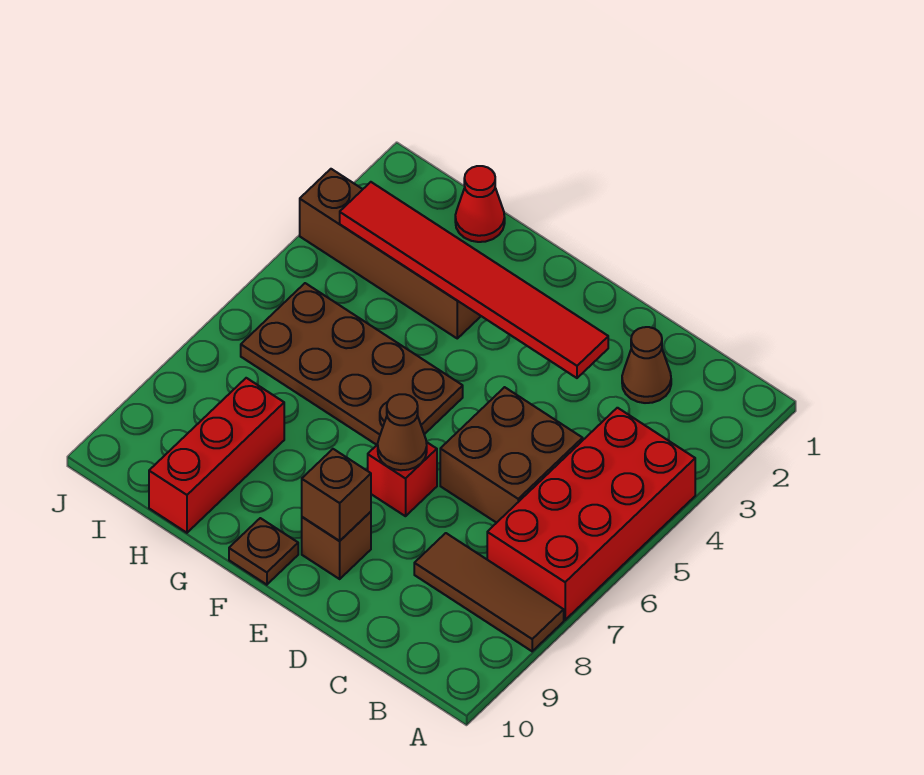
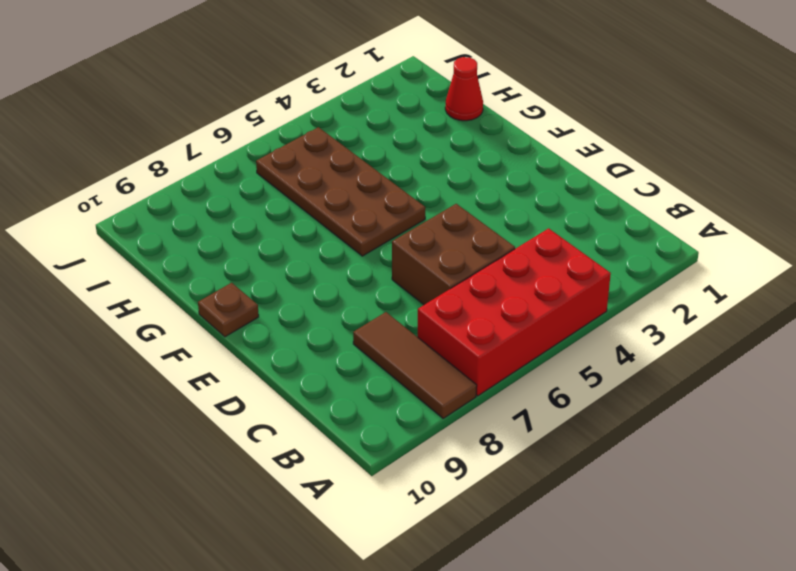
none -> brown cone C2 level 1
none -> red brick E7 level 1
none -> brown brick E9 level 1

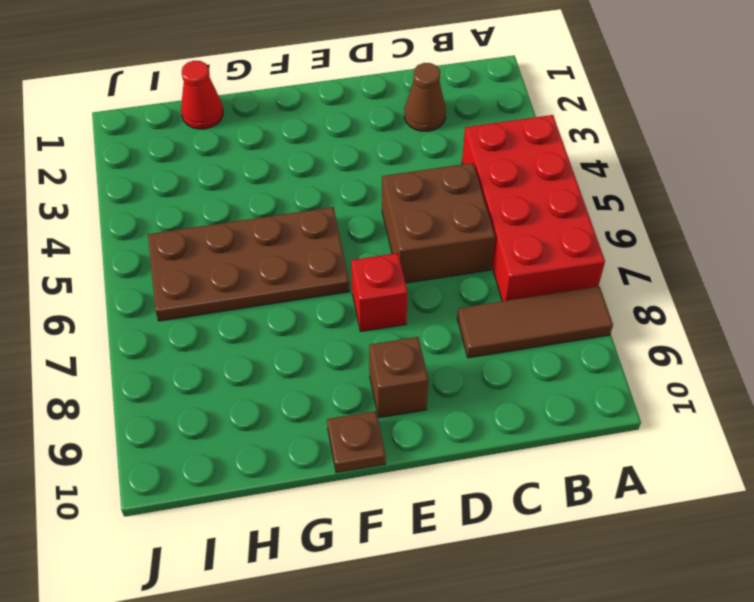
none -> brown brick G3:J3 level 1
none -> red brick H8:H10 level 1
none -> red tile D3:I3 level 2

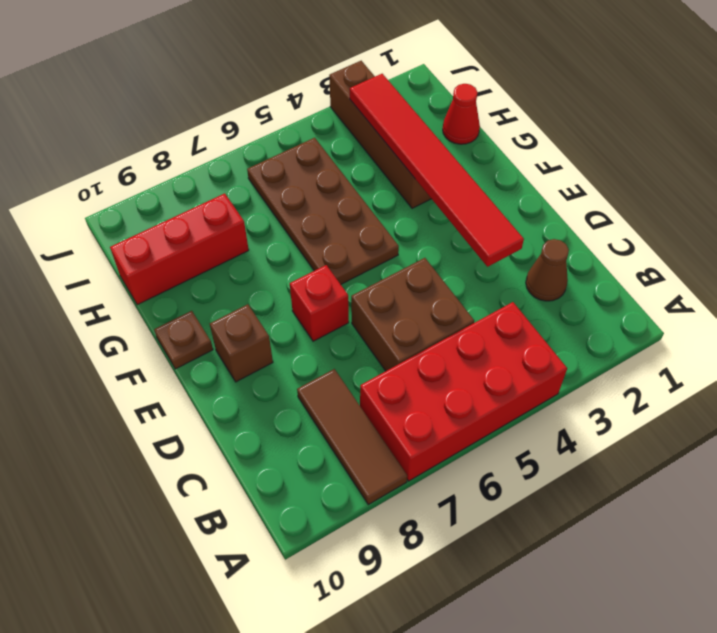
none -> brown cone E7 level 2
none -> brown brick E9 level 2

